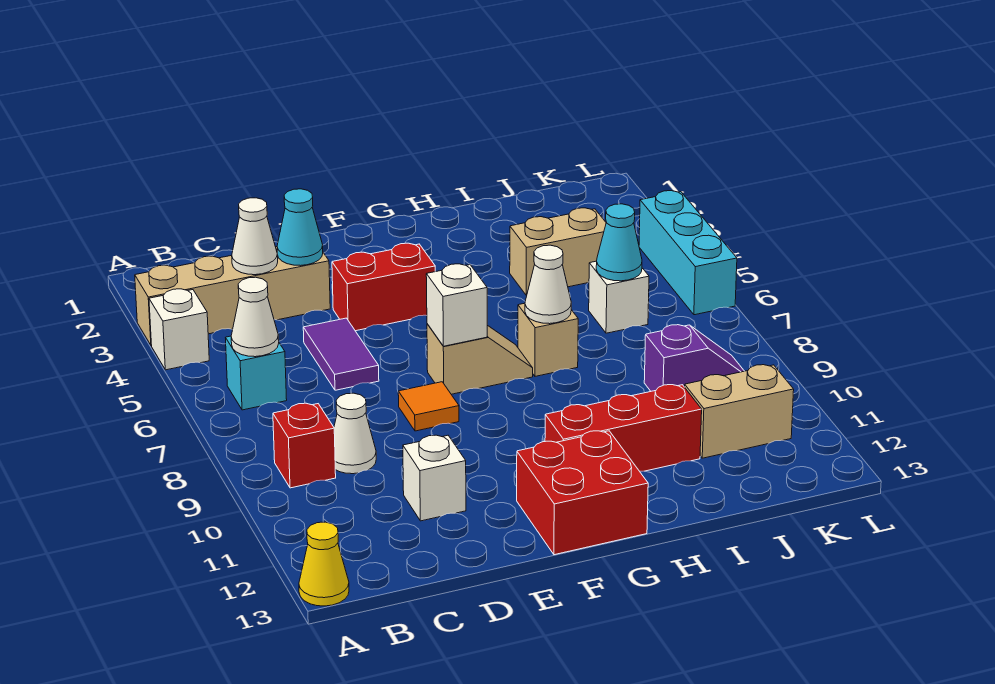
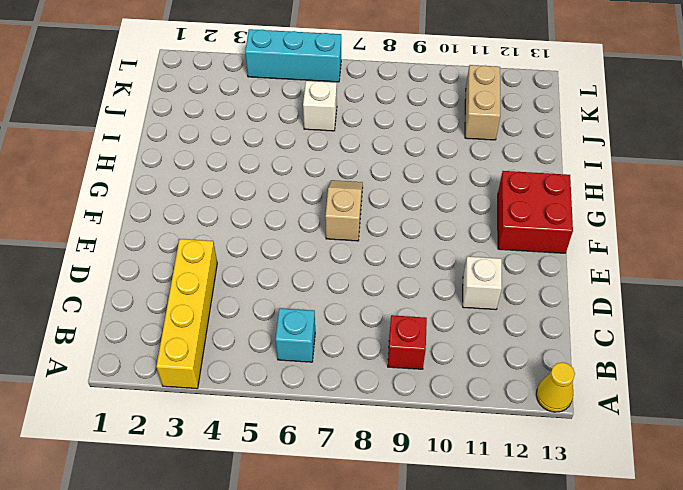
yellow brick A3:D3 level 1 -> tan brick A3:D3 level 1
none -> white brick A4 level 1
none -> white cone C9 level 1
none -> purple tile D5:D6 level 1

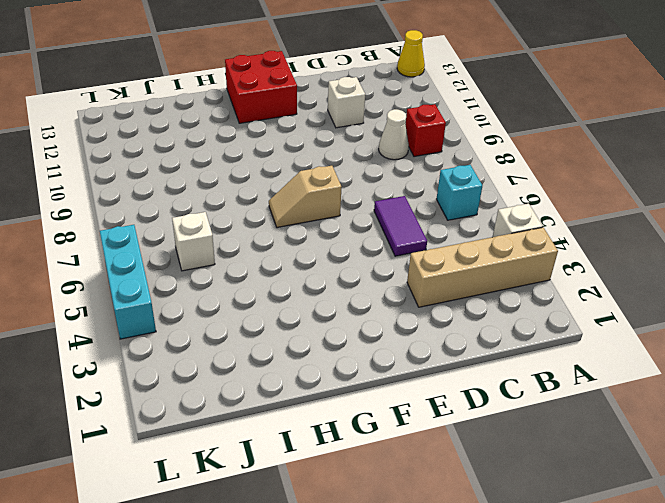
none -> red brick E4:F4 level 1
none -> orange tile E8 level 1
none -> red brick G11:I11 level 1

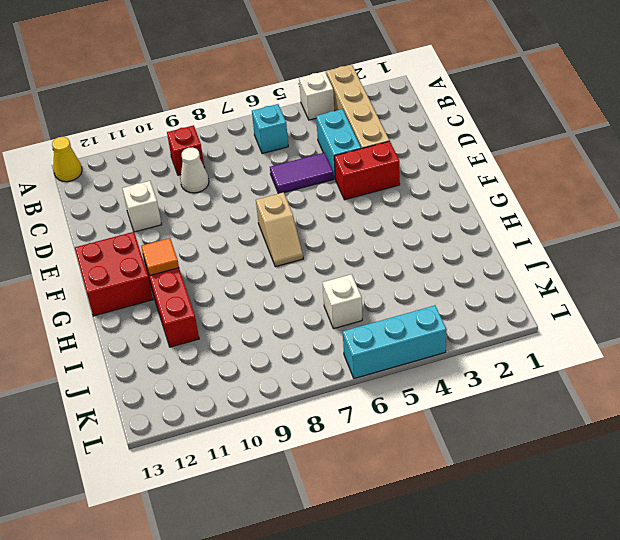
cyan brick C4:D4 level 1 -> none
red brick E3:E4 level 1 -> red brick E4:F4 level 1
orange tile G11 level 2 -> orange tile E8 level 1
none -> tan brick H7 level 1
none -> tan brick I4:J4 level 1
none -> purple slope J9:K9 level 1 top J

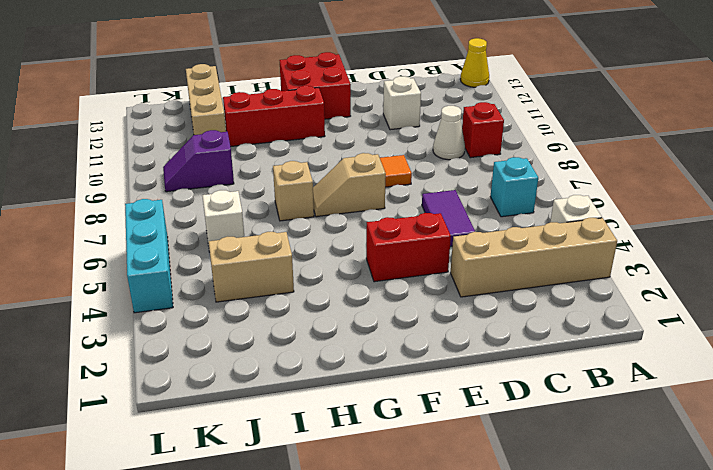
tan brick J11:J13 level 1 -> tan brick J11:K11 level 1
none -> white cone B6 level 2
none -> white cone C3 level 2
none -> cyan cone D3 level 2

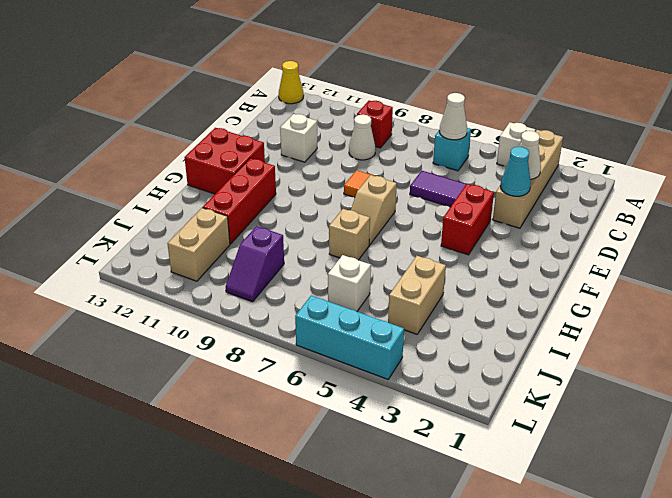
none -> white brick F7 level 2
none -> white cone H7 level 2
none -> cyan cone J6 level 2

